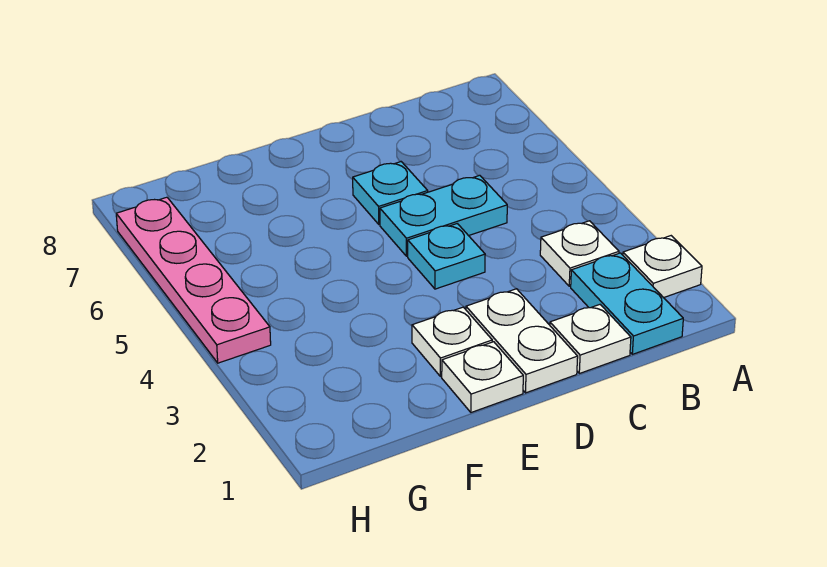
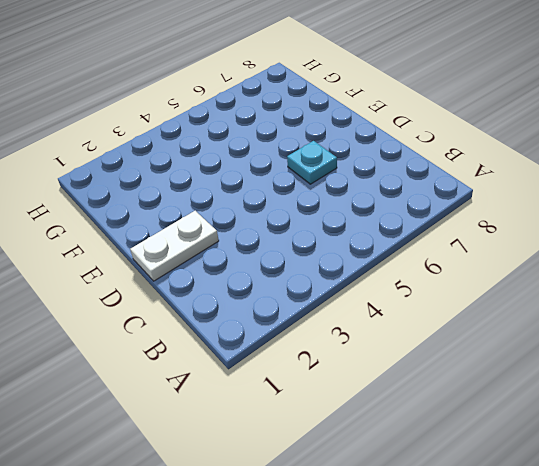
none -> white plate A2 level 1
none -> cyan plate B1:B2 level 1

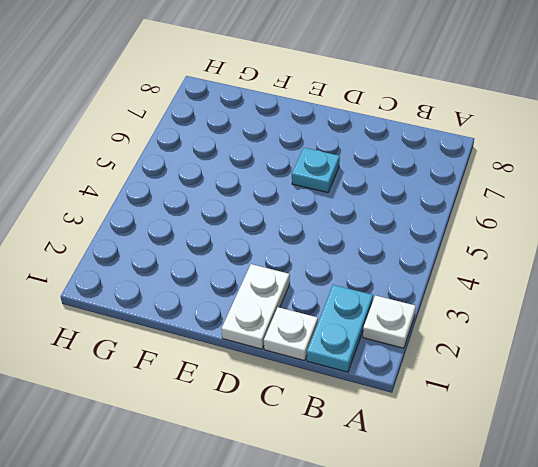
none -> white plate B3 level 1
none -> cyan plate C5:D5 level 1

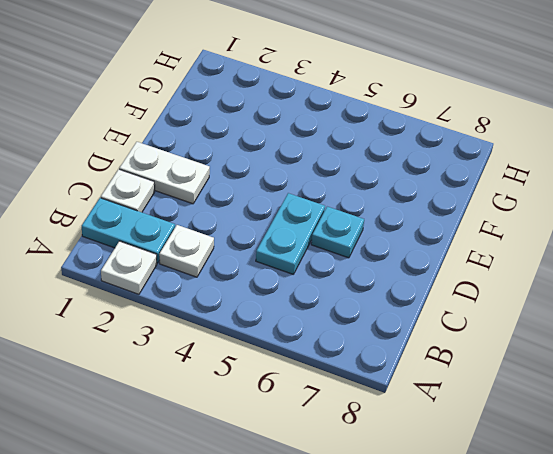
none -> cyan plate D4 level 1
none -> white plate E1 level 1

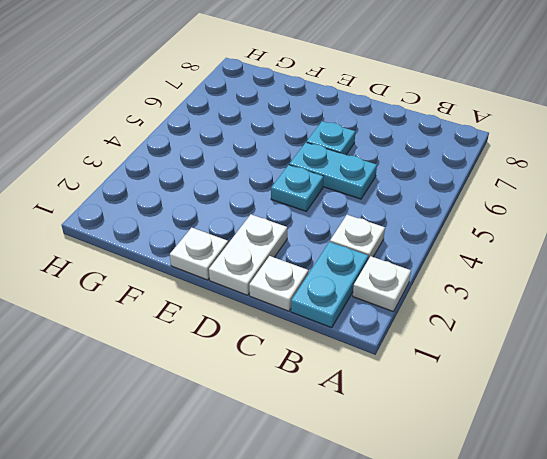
none -> white plate E2 level 1
none -> pink plate H4:H7 level 1

